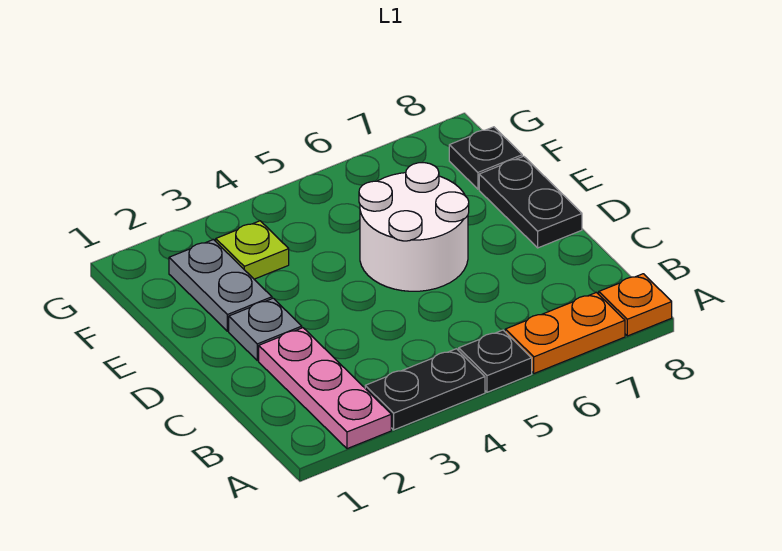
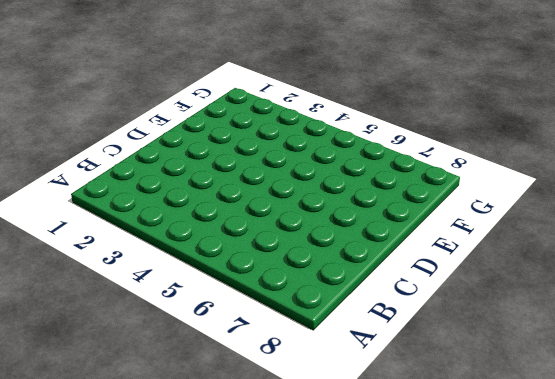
none -> pink plate A2:C2 level 1
none -> black plate A3:A4 level 1

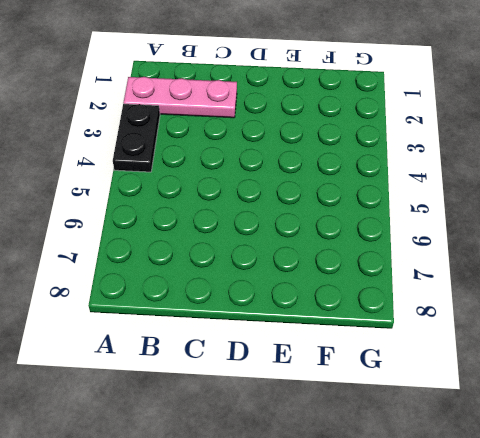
none -> black plate A5 level 1
none -> orange plate A6:A7 level 1

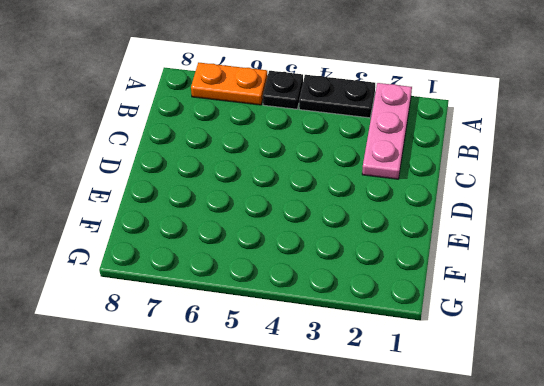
none -> orange plate A8 level 1
none -> grey plate D2 level 1

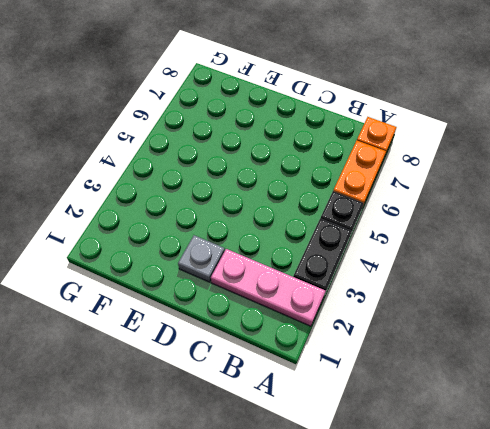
none -> white round brick D5:E6 level 1
none -> black plate D8:E8 level 1

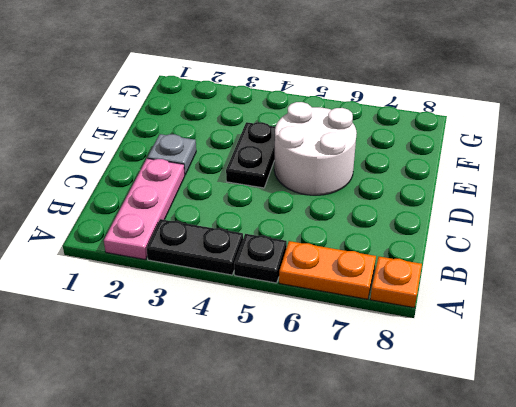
black plate D4:E4 level 1 -> black plate D8:E8 level 1
none -> grey plate E2:F2 level 1
none -> lime plate F3 level 1

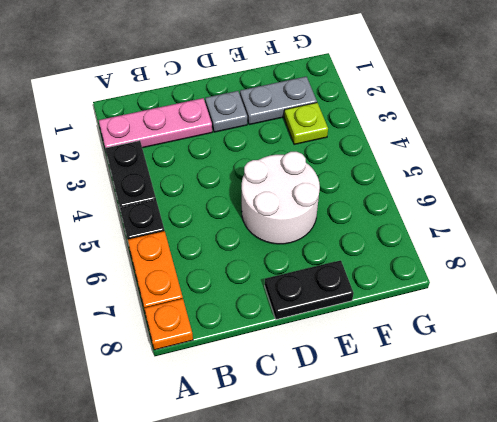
none -> black plate F8 level 1

